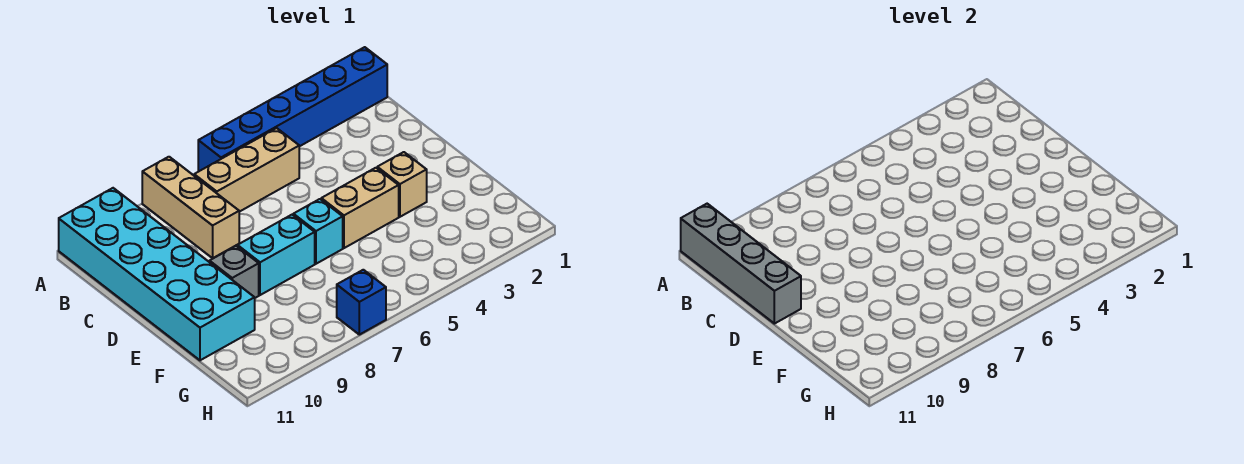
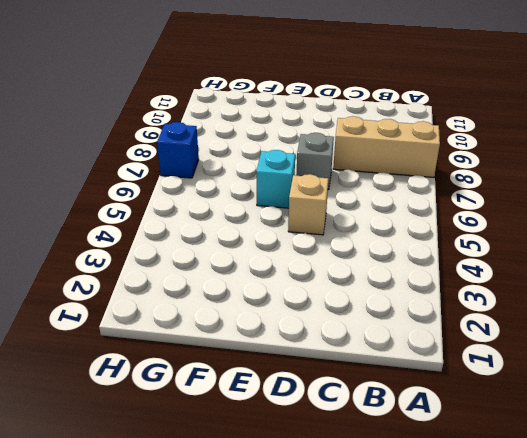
tan brick D5 level 1 -> tan brick E3 level 1
grey brick D7 level 1 -> grey brick E9 level 1
none -> blue brick A1:A6 level 1
none -> cyan brick A10:F11 level 1

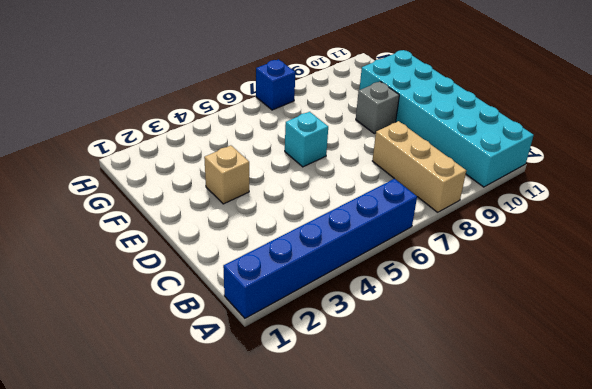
none -> tan brick B5:B7 level 1
none -> tan brick E4:E5 level 1

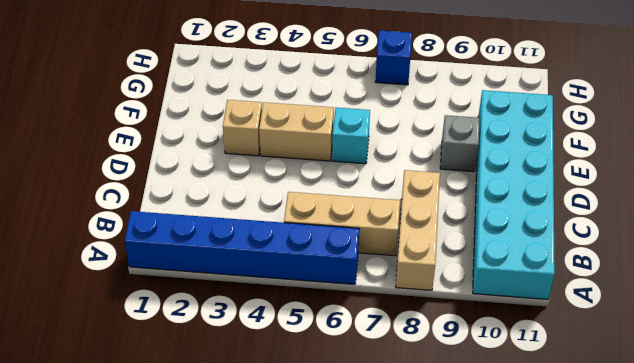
none -> cyan brick E7:E8 level 1
none -> grey brick A11:D11 level 2

